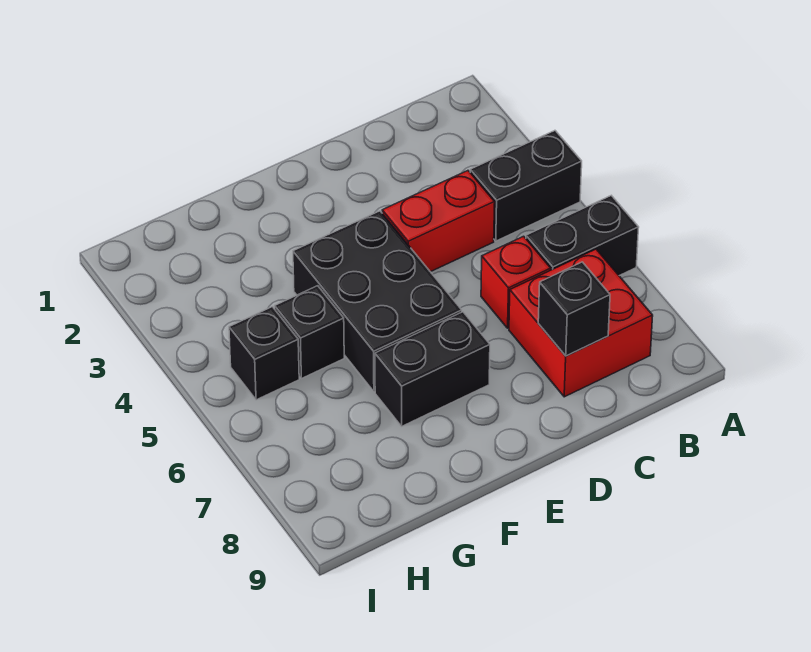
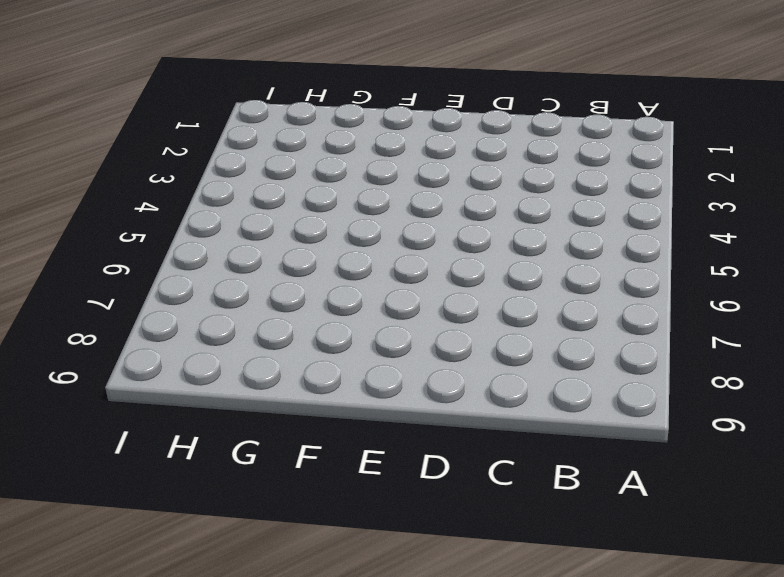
none -> black brick A4:B4 level 1
none -> black brick A6:B6 level 1

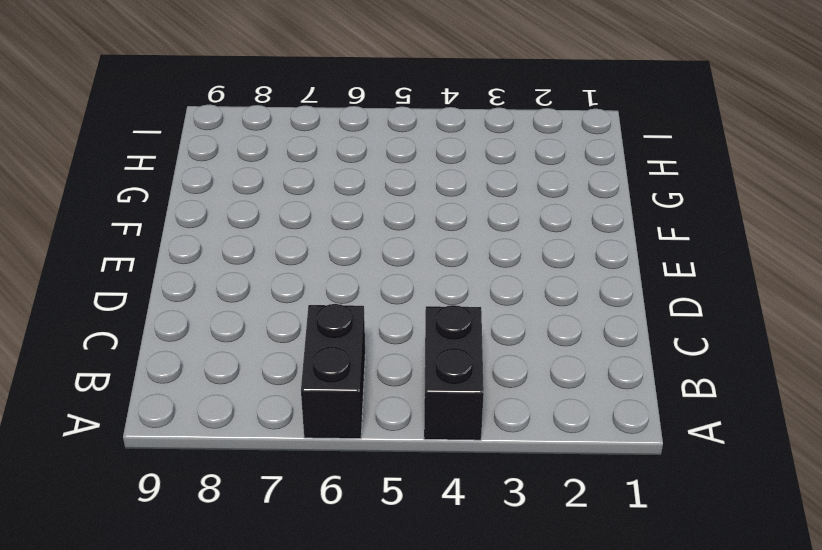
none -> red brick B7:C8 level 1
none -> red brick C4:D4 level 1

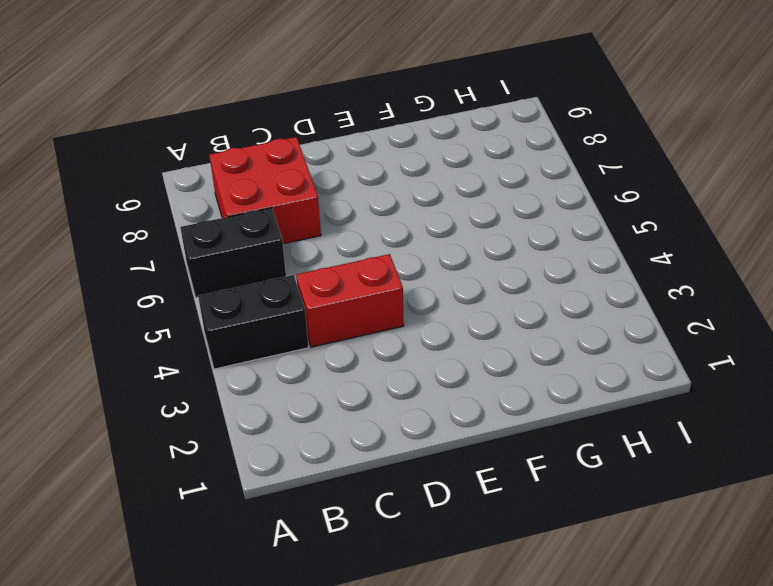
none -> red brick C6 level 1
none -> black brick E4:F6 level 1

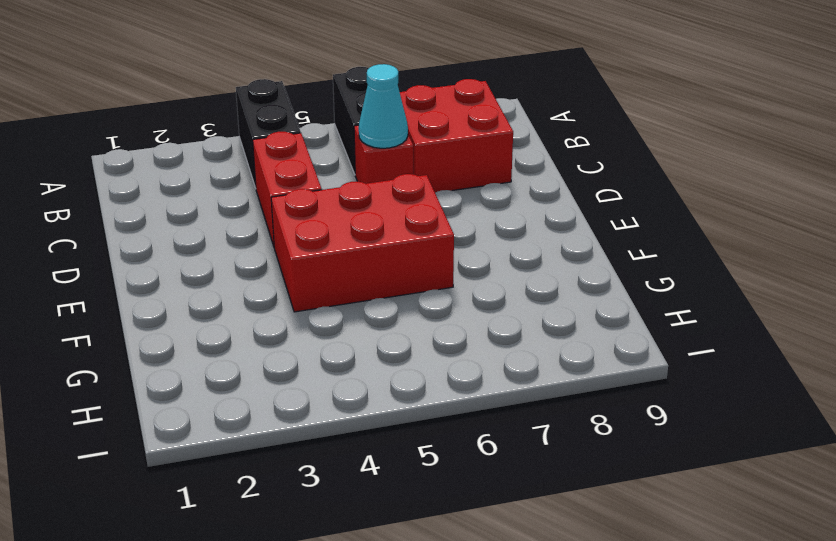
cyan cone C6 level 2 -> none
red brick E4:F6 level 1 -> black brick E4:F6 level 1
none -> black brick E7:F7 level 1
none -> black brick G5 level 1

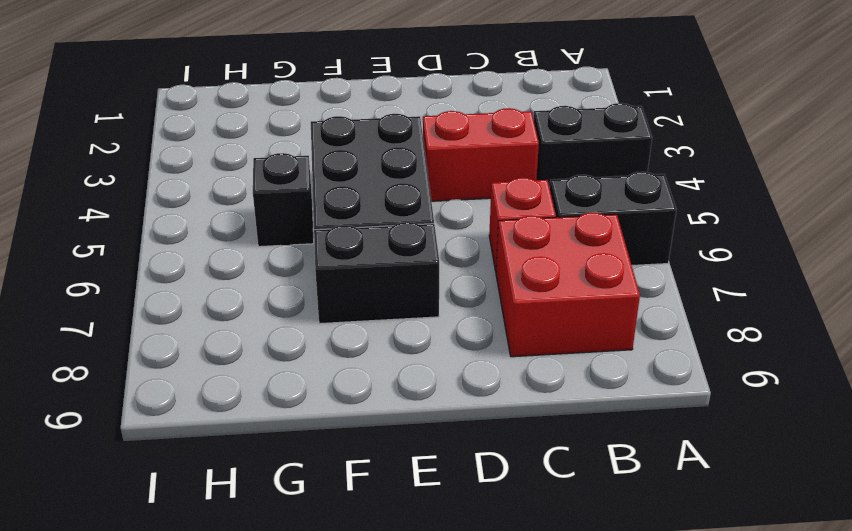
none -> black brick H5 level 1
none -> black brick C8 level 2

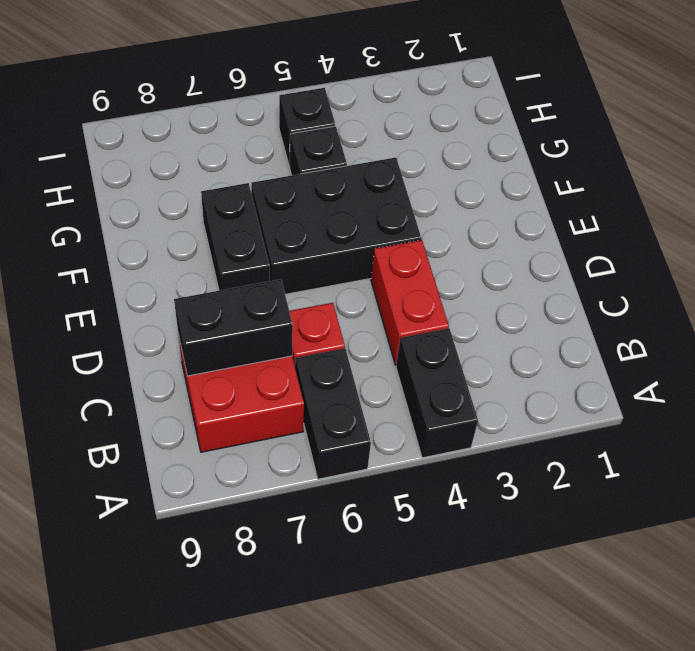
black brick C7:C8 level 2 -> black brick C8 level 2

